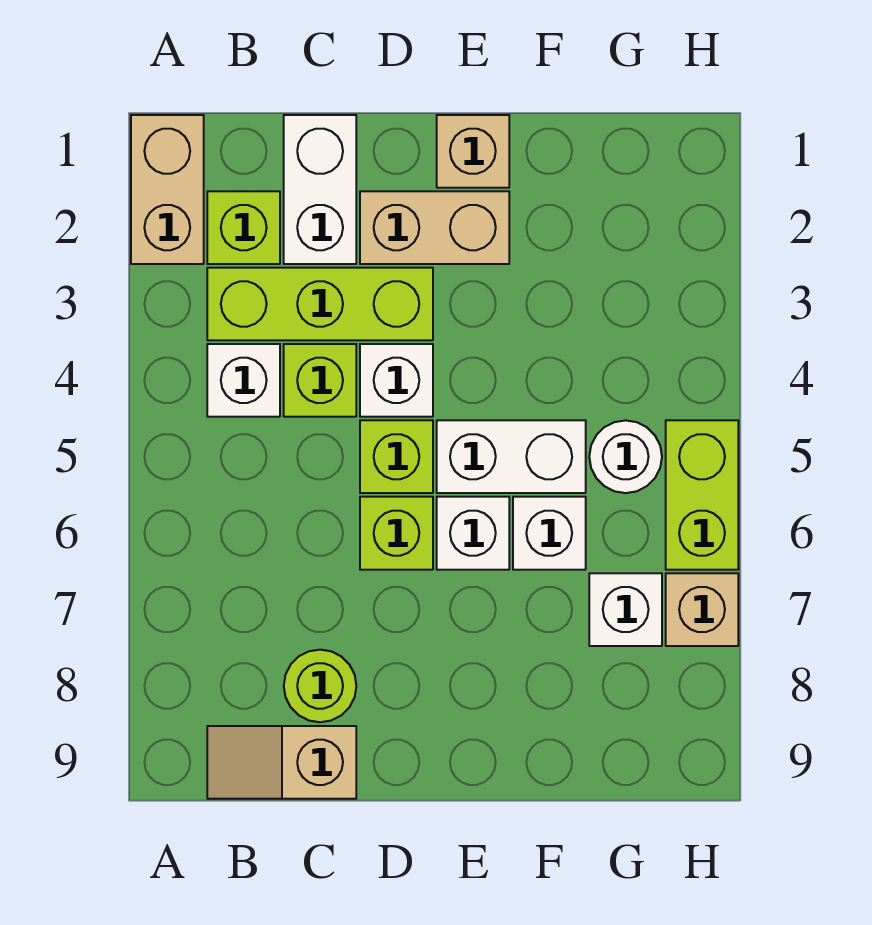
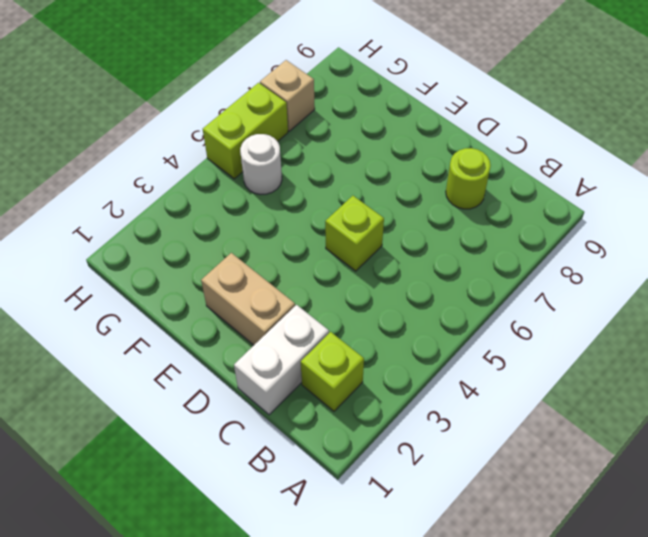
none -> tan brick A1:A2 level 1
none -> lime brick B3:D3 level 1
none -> white brick B4 level 1

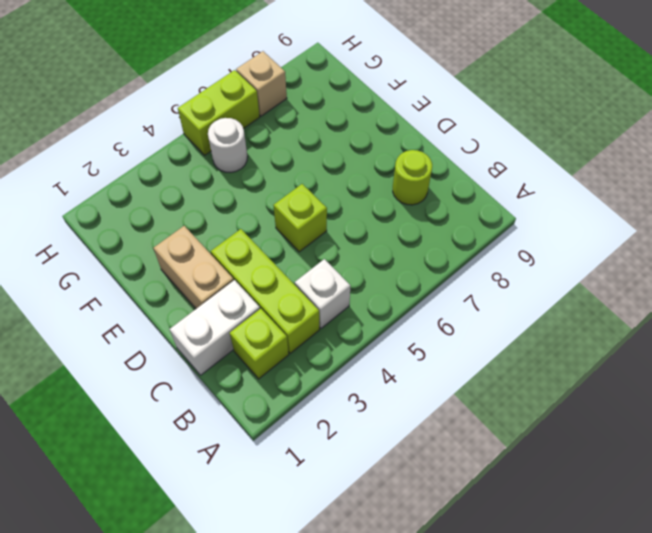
none -> tan brick A1:A2 level 1
none -> tan slope B9:C9 level 1 top C
none -> lime brick C4 level 1

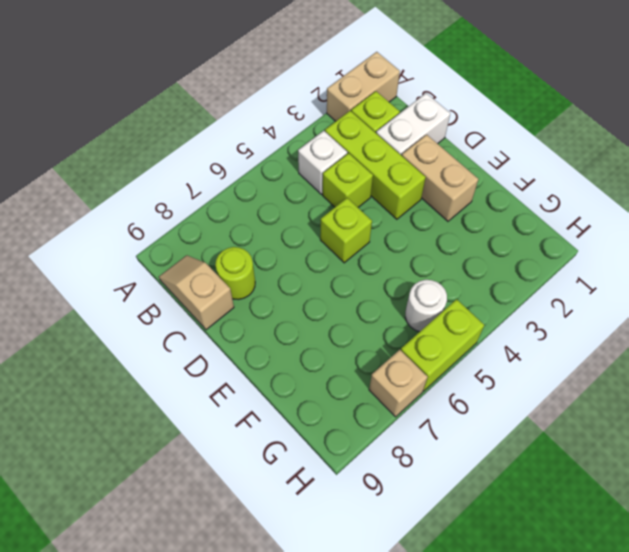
none -> white brick D4 level 1
none -> lime brick D6 level 1
none -> tan brick E1 level 1

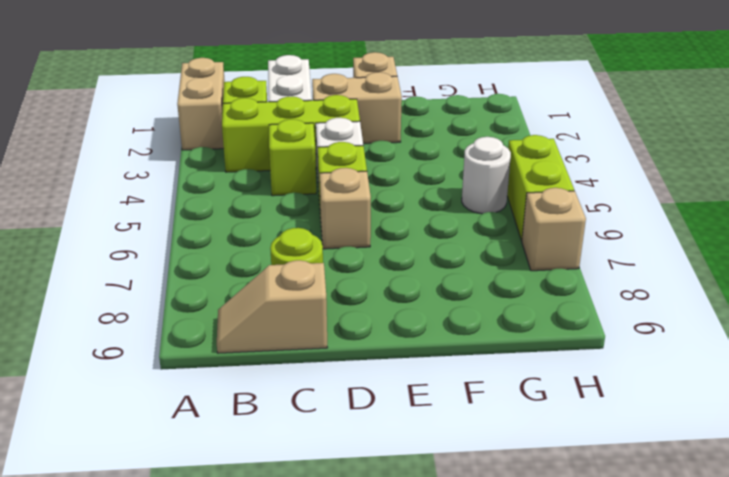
tan brick D6 level 1 -> lime brick D6 level 1
none -> white brick B4 level 1
none -> white brick E5:F5 level 1
none -> white brick E6 level 1

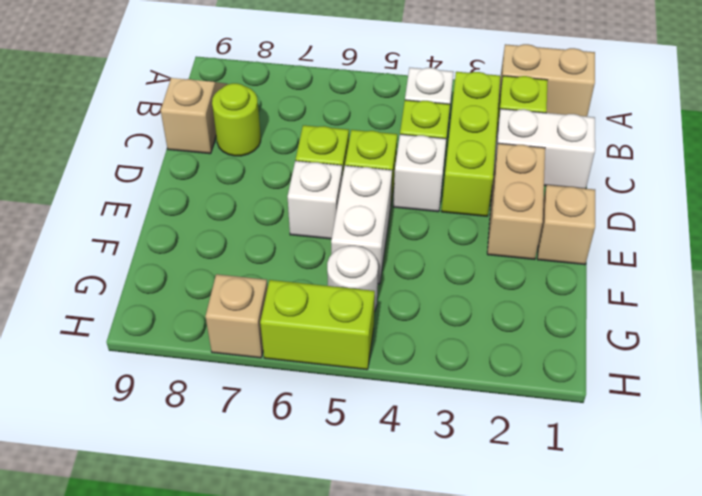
none -> white brick F6 level 1
none -> white brick G7 level 1

